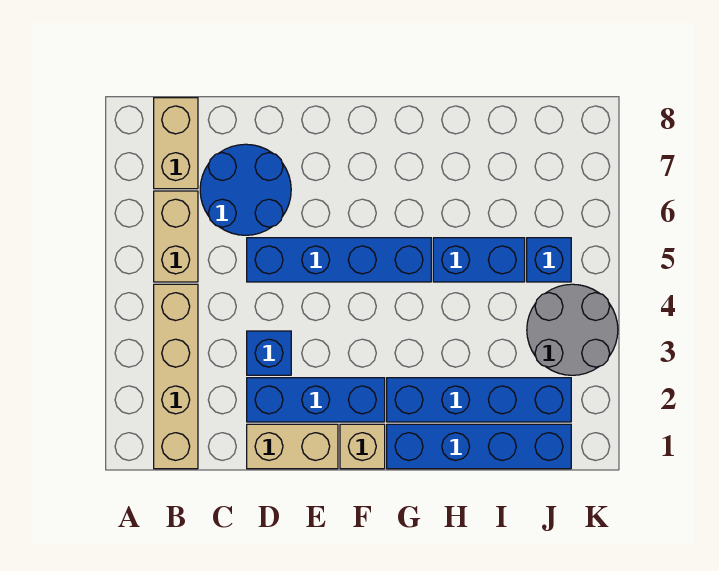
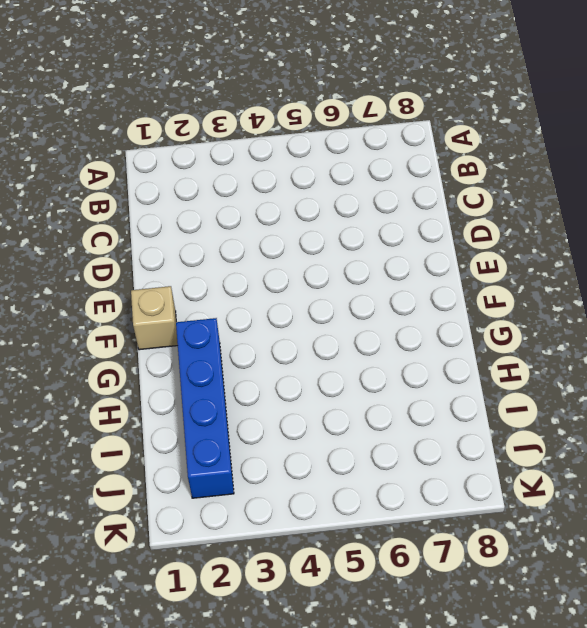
none -> tan brick B1:B4 level 1
none -> tan brick B5:B6 level 1
none -> tan brick B7:B8 level 1

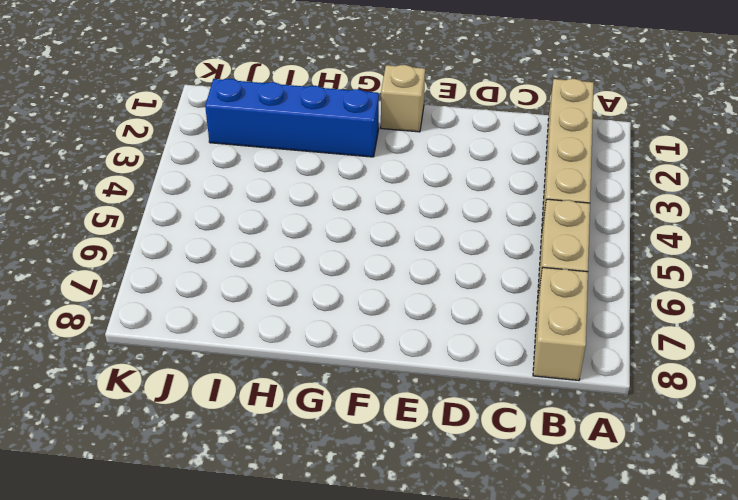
none -> blue round brick C6:D7 level 1
none -> tan brick D1:E1 level 1
none -> blue brick D2:F2 level 1

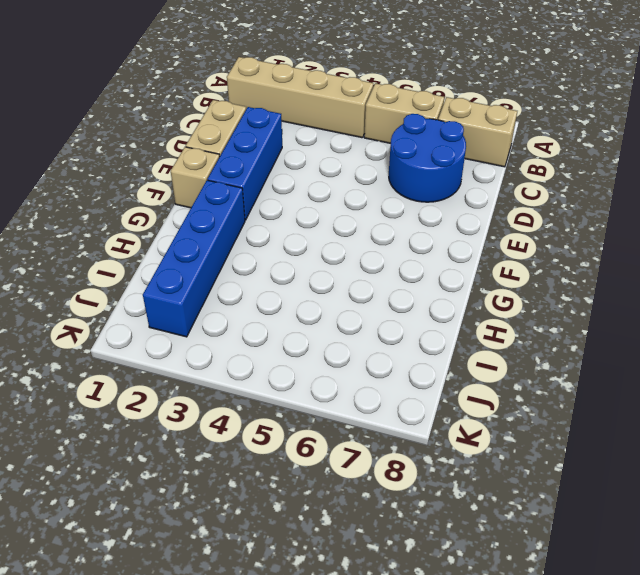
none -> blue brick D3 level 1
none -> blue brick D5:G5 level 1
none -> blue brick G1:J1 level 1

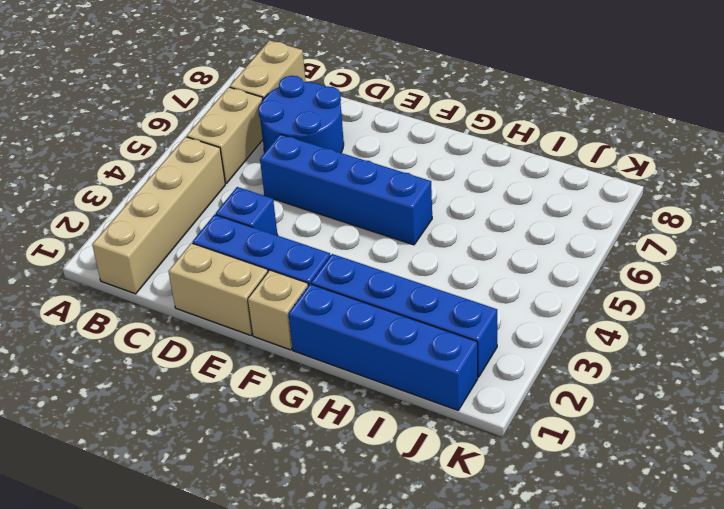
none -> blue brick H5:I5 level 1
none -> grey round brick J3:K4 level 1
none -> blue brick J5 level 1

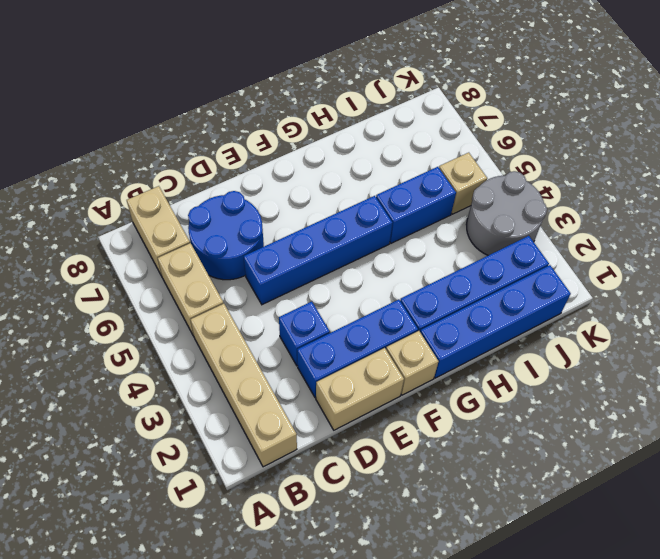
tan brick J5 level 1 -> blue brick J5 level 1

